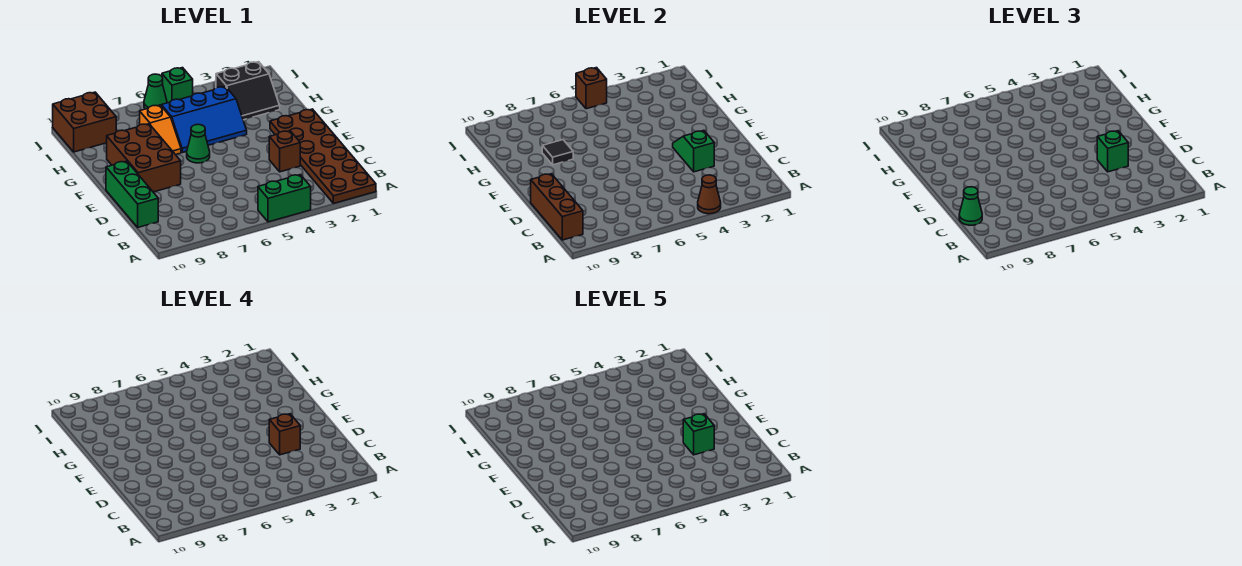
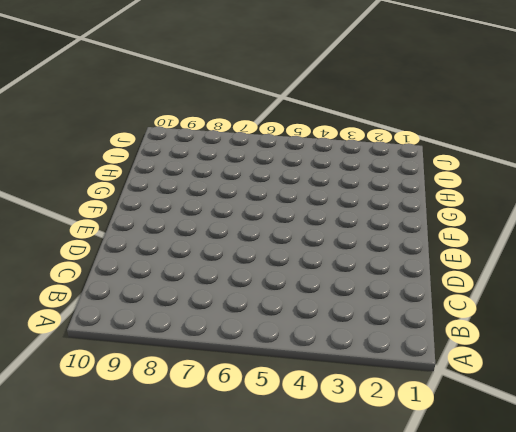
none -> brown plate A1:F2 level 1
none -> green brick A4:A5 level 1
none -> green brick C10:E10 level 1

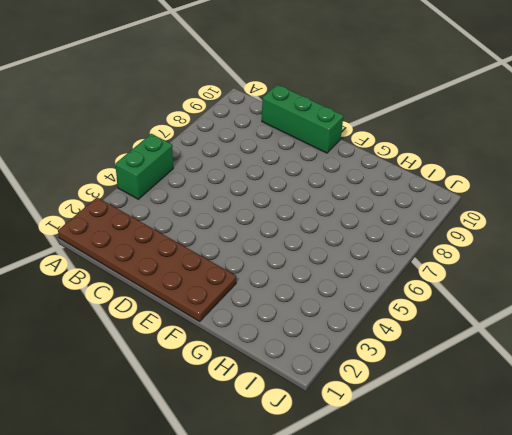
none -> brown brick D3 level 1
none -> brown brick E8:G9 level 1
none -> green cone F6 level 1

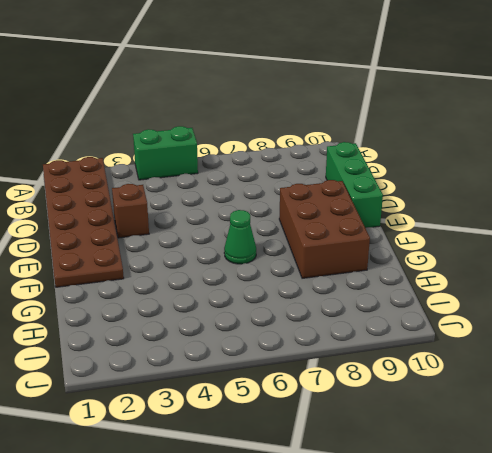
none -> blue slope G4:H6 level 1 top H
none -> orange slope G7:H7 level 1 top H
none -> black slope H2:I3 level 1 top I

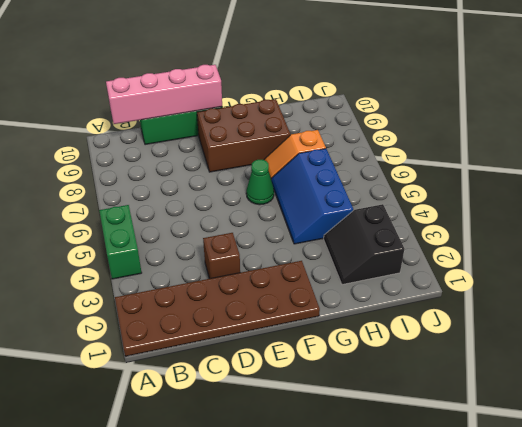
pink brick B10:E10 level 2 -> brown brick B10:D10 level 2
none -> brown brick I9:J10 level 1
none -> green brick J5 level 1
none -> green cone J6 level 1

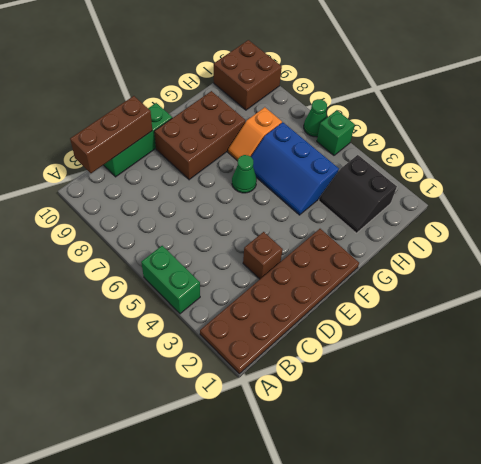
none -> brown cone A4 level 2
none -> green slope D3:E3 level 2 top D
none -> black tile G8 level 2

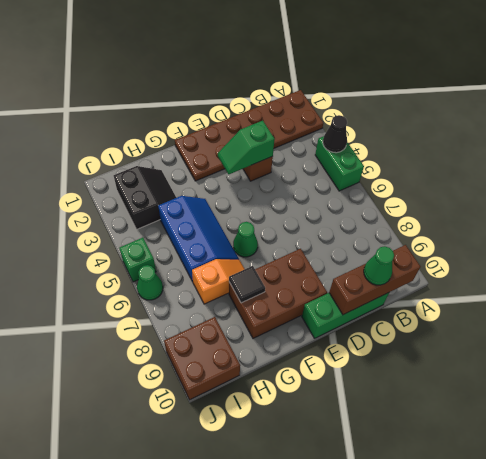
black cone A4 level 2 -> brown cone A4 level 2
none -> brown brick J5 level 2
none -> green brick D3 level 3
none -> brown brick D3 level 4

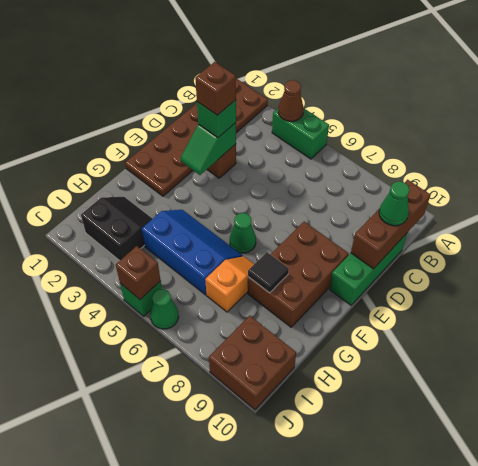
none -> green brick D3 level 5

